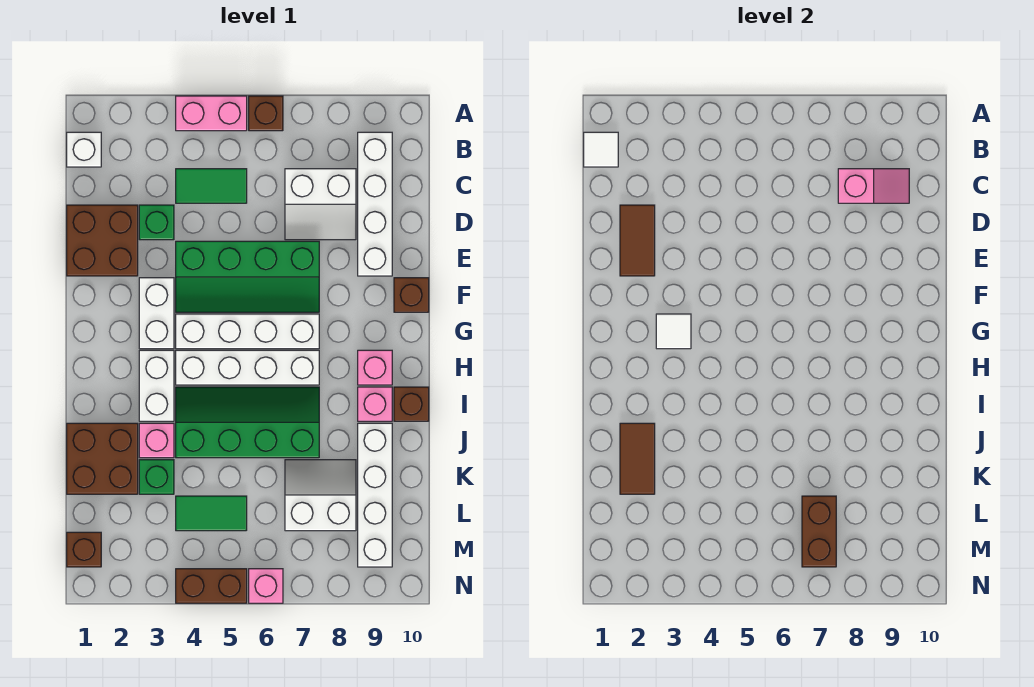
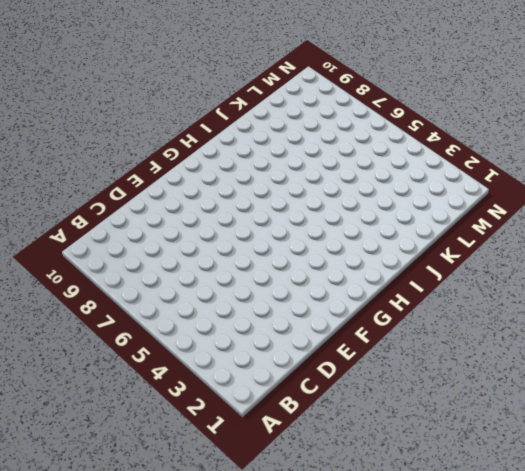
none -> pink brick A4:A5 level 1
none -> brown brick A6 level 1
none -> white brick B1 level 1
none -> white brick B9:E9 level 1

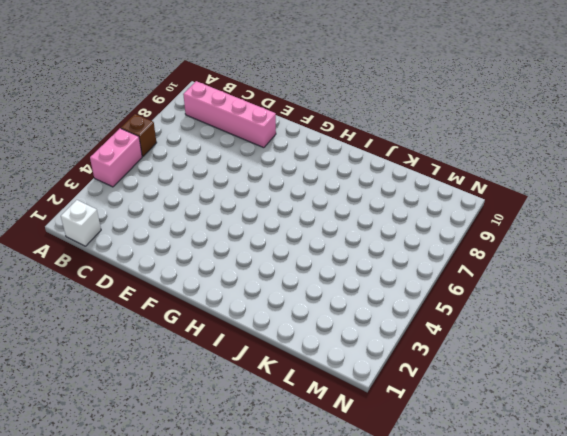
pink brick B9:E9 level 1 -> white brick B9:E9 level 1
none -> green tile C4:C5 level 1
none -> white slope C7:D8 level 1 top C
none -> brown brick D1:E2 level 1
none -> green brick D3 level 1

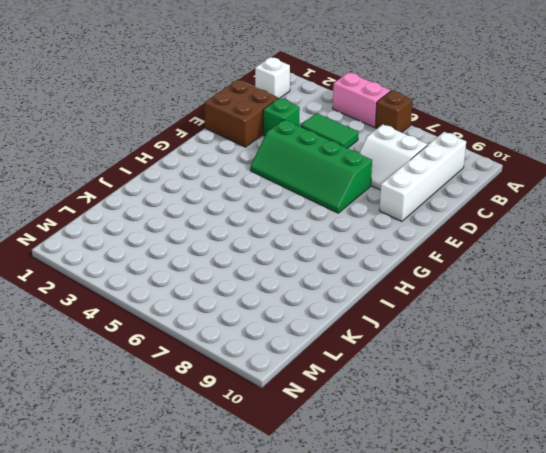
none -> white brick F3:G3 level 1
none -> brown brick F10 level 1
none -> white brick G4:G7 level 1
none -> white brick H3:I3 level 1

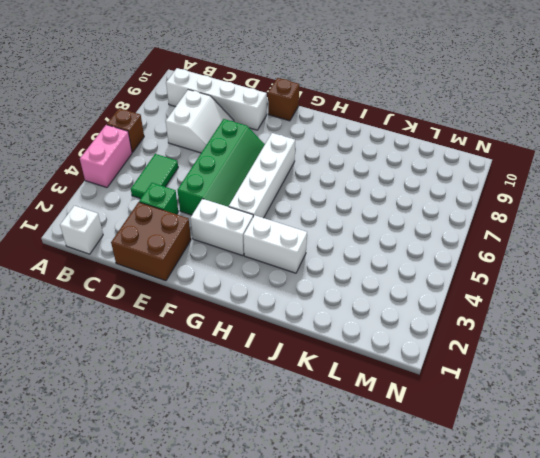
none -> white brick H4:H7 level 1
none -> pink brick H9 level 1
none -> green slope I4:J7 level 1 top J
none -> pink brick I9 level 1

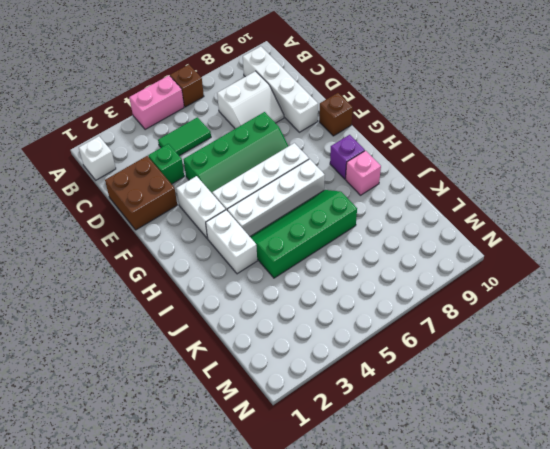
purple brick H9 level 1 -> pink brick H9 level 1
none -> brown brick I10 level 1
none -> brown brick J1:K2 level 1
none -> pink brick J3 level 1
none -> white brick J9:M9 level 1

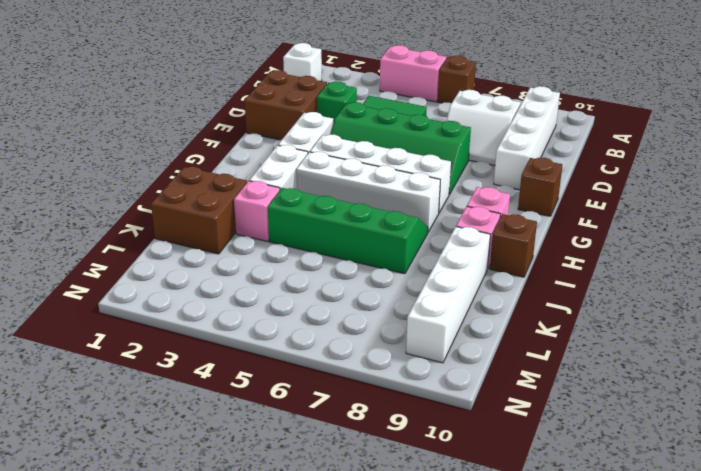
none -> green brick K3 level 1
none -> white slope K7:L8 level 1 top L
none -> green tile L4:L5 level 1
none -> brown brick M1 level 1

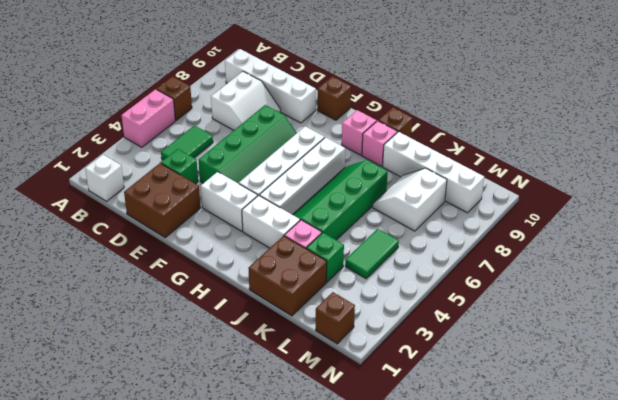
none -> brown brick N4:N5 level 1
none -> pink brick N6 level 1
none -> white tile B1 level 2
none -> pink slope C8:C9 level 2 top 8

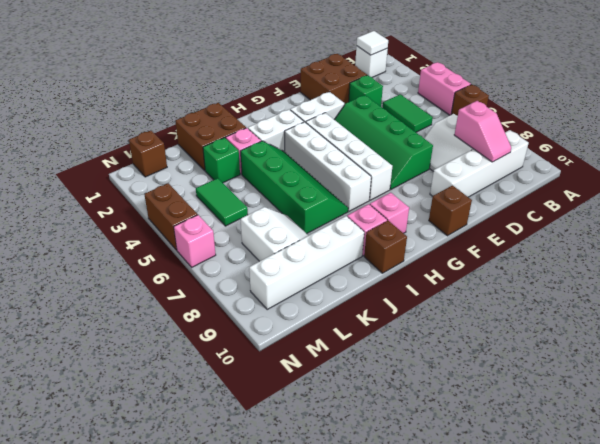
none -> brown tile D2:E2 level 2
none -> white tile G3 level 2
none -> brown tile J2:K2 level 2
none -> brown brick L7:M7 level 2

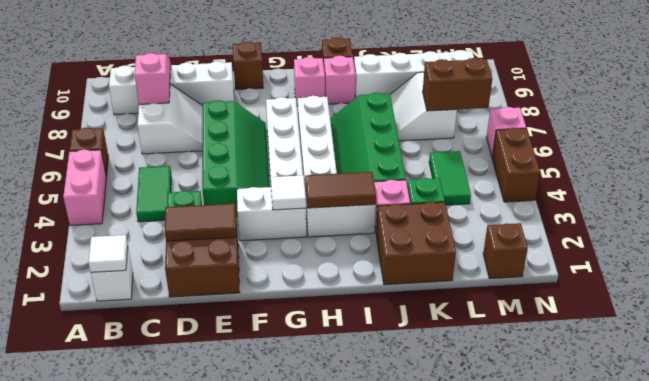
brown tile H3:I3 level 2 -> brown tile J2:K2 level 2

